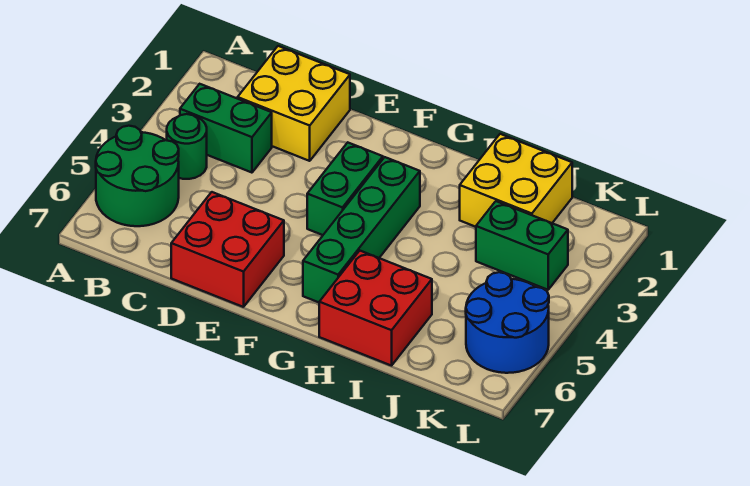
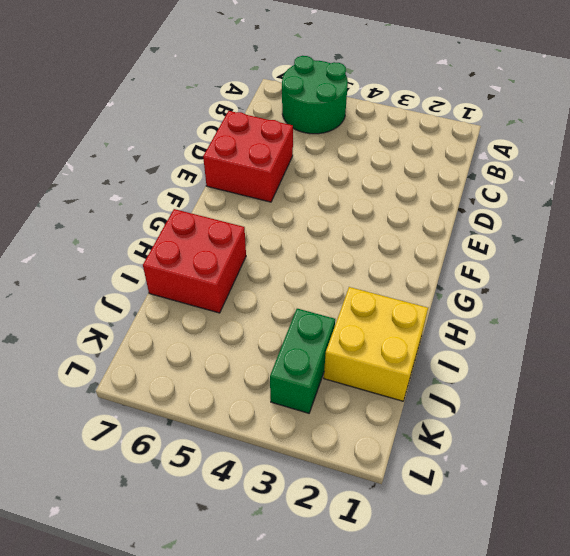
none -> green brick B3:C3 level 1
none -> green round brick B4 level 1

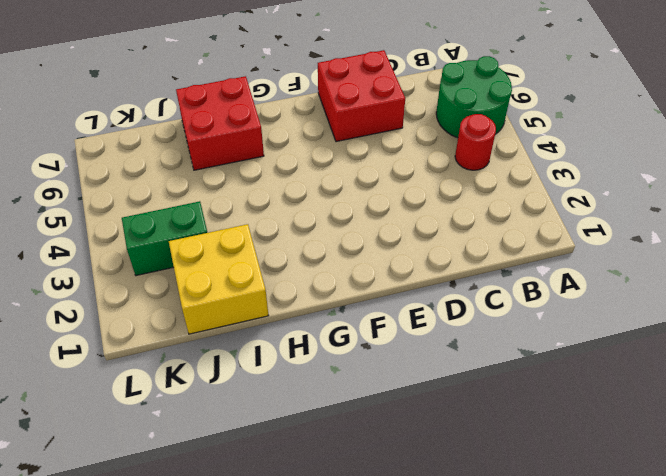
red round brick B4 level 1 -> green round brick B4 level 1
none -> green brick B3:C3 level 1
none -> yellow brick C1:D2 level 1

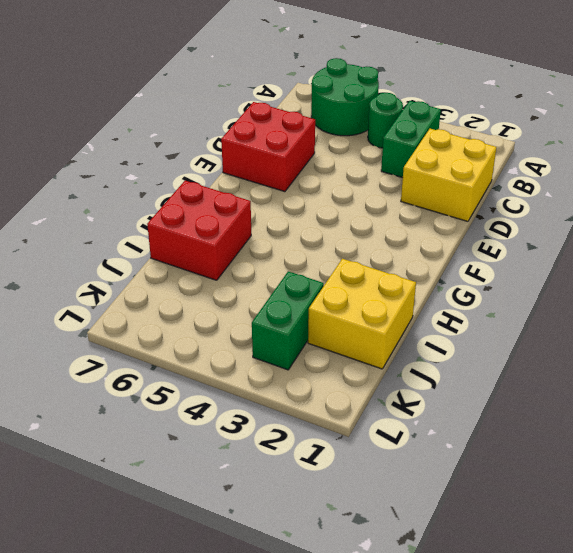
none -> green brick F3:F4 level 1
none -> green brick G3:G6 level 1

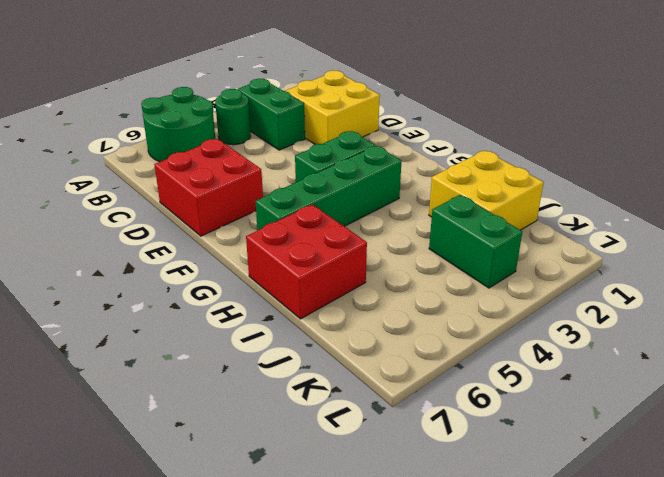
none -> blue round brick K5:L6 level 1

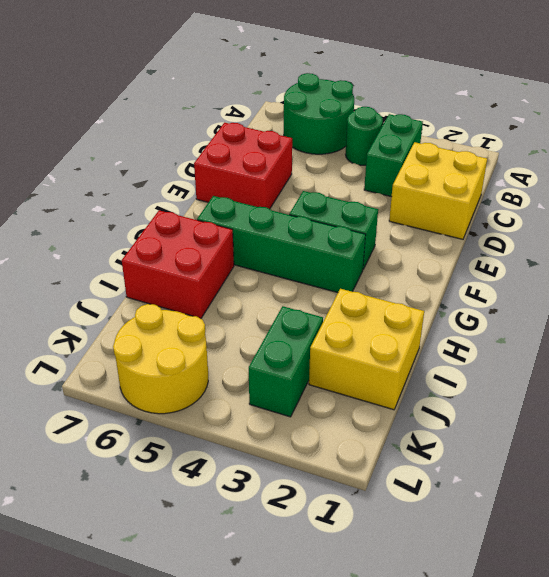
yellow round brick K5:L6 level 1 -> blue round brick K5:L6 level 1

